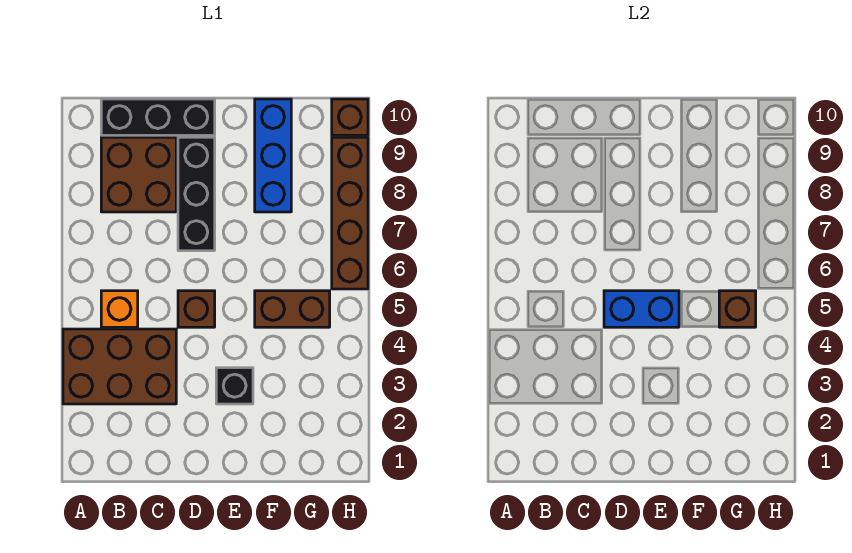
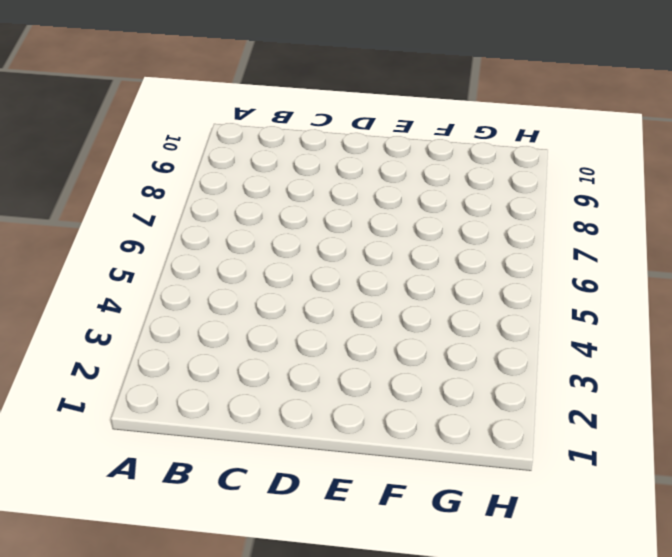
none -> brown brick A3:C4 level 1
none -> orange brick B5 level 1
none -> brown brick B8:C9 level 1

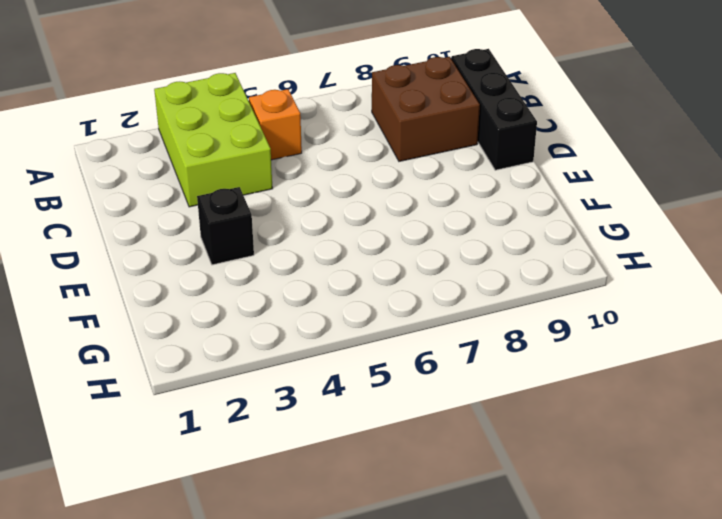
lime brick A3:C4 level 1 -> brown brick A3:C4 level 1
none -> brown brick D5 level 1
none -> black brick D7:D9 level 1
none -> brown brick F5:G5 level 1

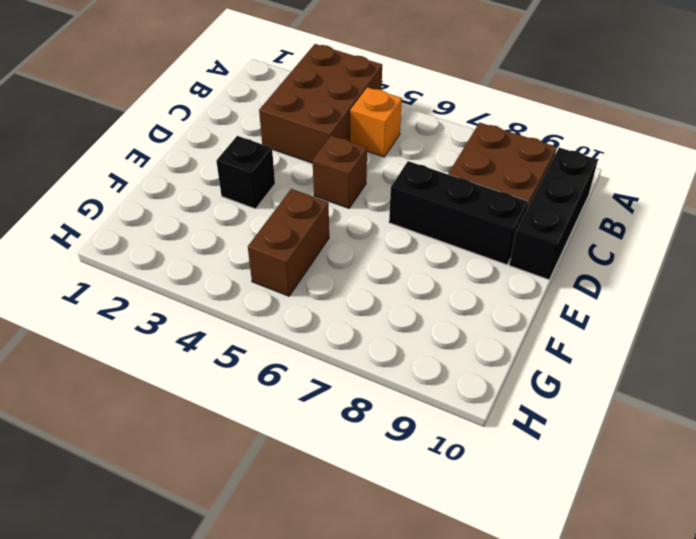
none -> blue brick F8:F10 level 1
none -> brown brick H6:H9 level 1
none -> brown brick H10 level 1

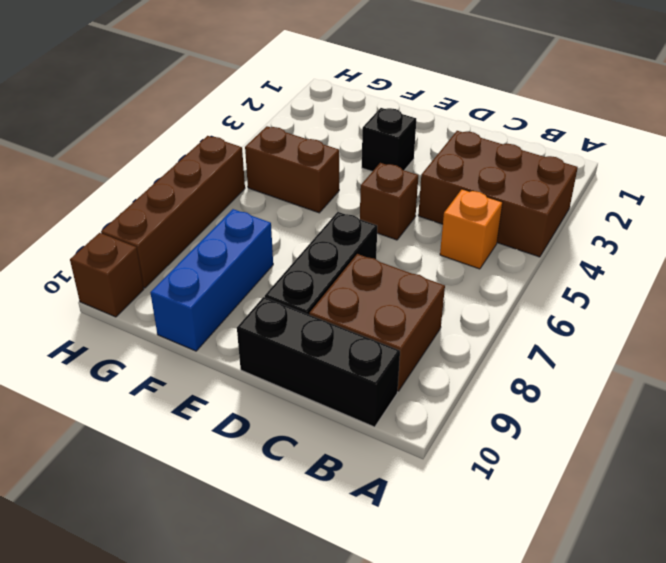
none -> blue brick D5:E5 level 2
none -> brown brick G5 level 2

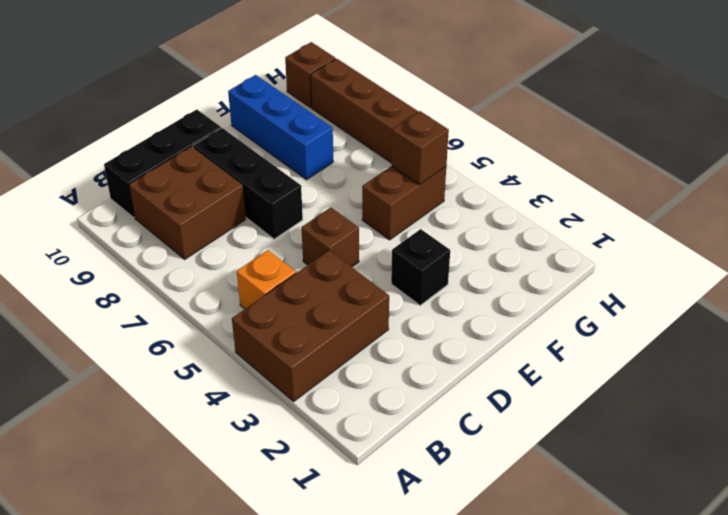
none -> blue brick D5:E5 level 2

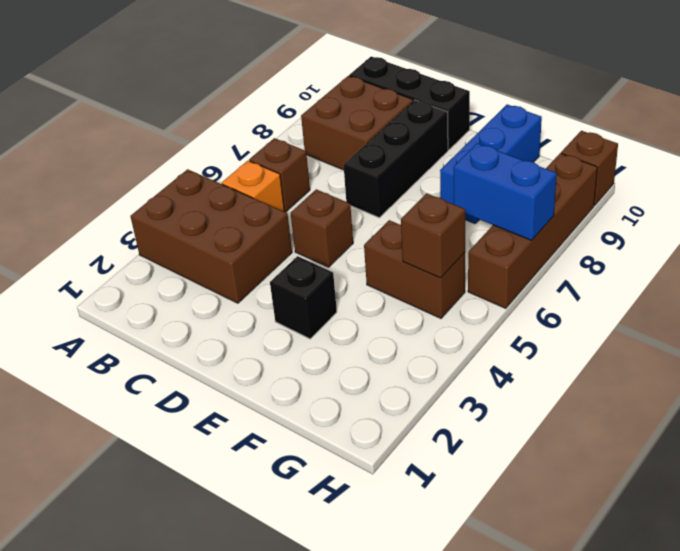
brown brick B6 level 1 -> none
blue brick G7:H7 level 2 -> blue brick D5:E5 level 2

